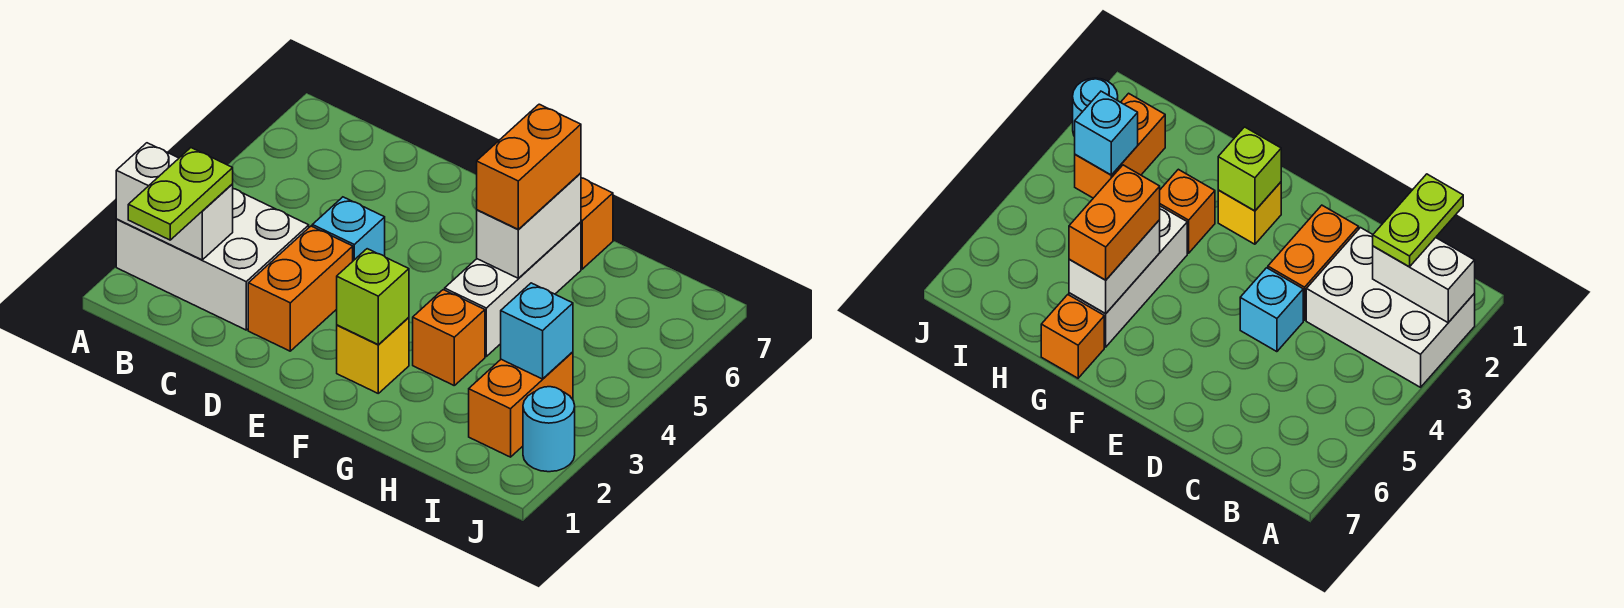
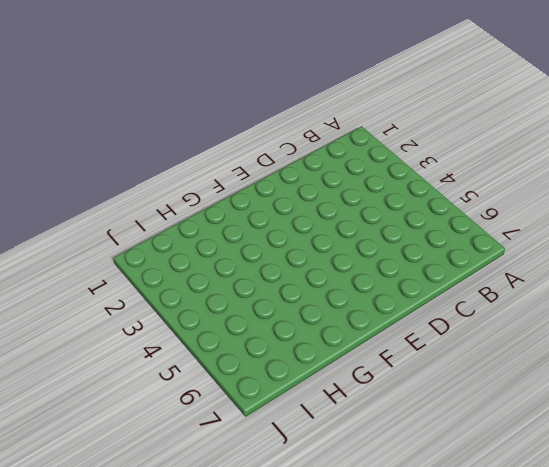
none -> white brick A2:C3 level 1
none -> orange brick D2:D3 level 1
none -> cyan brick D4 level 1

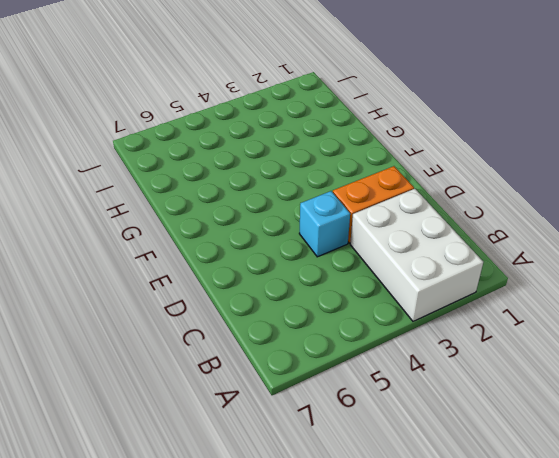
none -> yellow brick F2 level 1
none -> orange brick G3 level 1
none -> white brick G4:G6 level 1

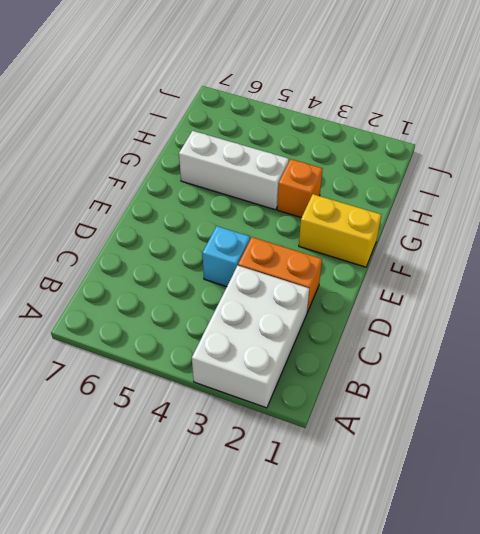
yellow brick F1:F2 level 1 -> yellow brick F2 level 1
none -> orange brick G7 level 1
none -> orange brick I2:I3 level 1
none -> cyan round brick J2 level 1

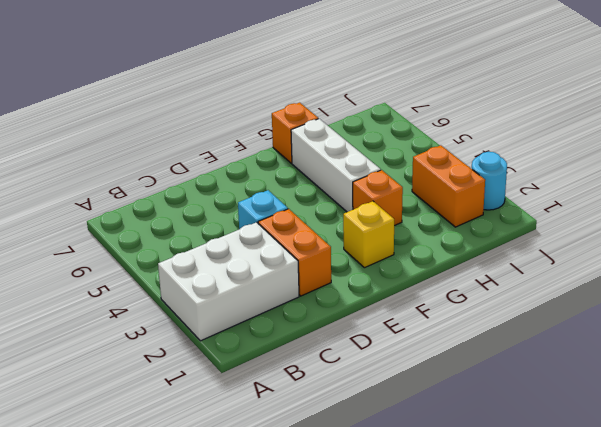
none -> white brick A2:B2 level 2
none -> lime brick F2 level 2
none -> white brick G5:G6 level 2

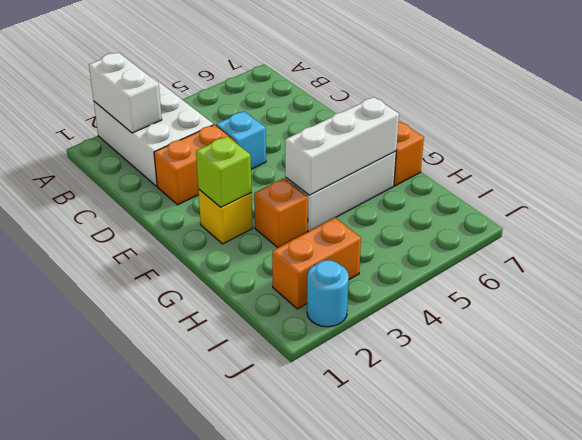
white brick G4:G6 level 2 -> white brick G5:G6 level 2
none -> cyan brick I3 level 2
none -> lime plate B1:B2 level 3
none -> orange brick G5:G6 level 3

